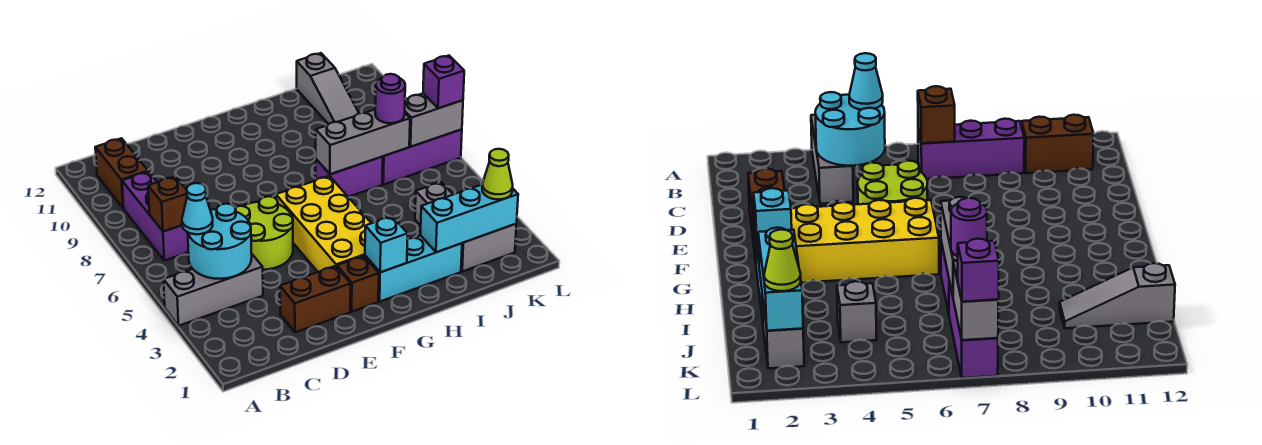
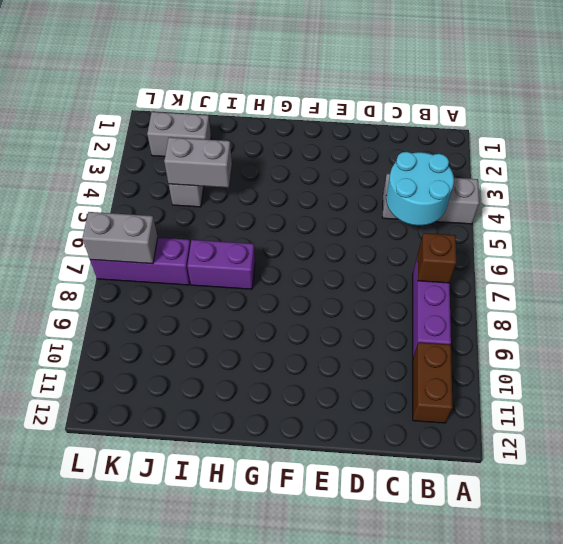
grey brick I4:J4 level 2 -> none
none -> brown brick D2:E2 level 1
none -> lime round brick D5:E6 level 1
none -> brown brick F2 level 1

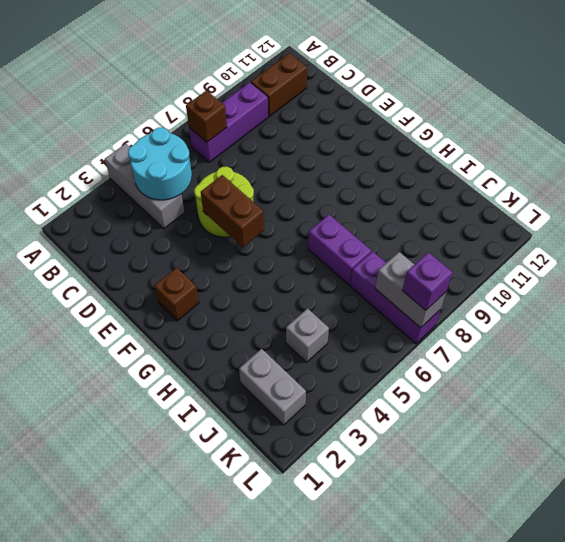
brown brick E5:F5 level 2 -> brown brick D2:E2 level 1
none -> yellow brick F3:G6 level 1
none -> cyan brick G2:I2 level 1
none -> grey slope J10:J12 level 1 top 12

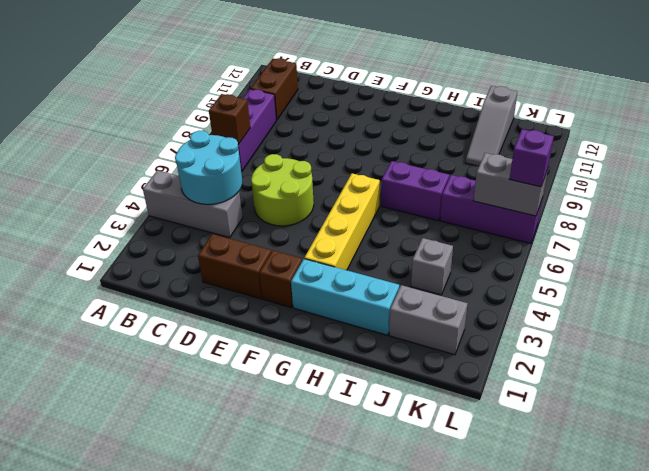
yellow brick G3:G6 level 1 -> yellow brick F3:G6 level 1
none -> cyan brick G2 level 2
none -> grey brick H7:J7 level 2
none -> cyan brick I2:K2 level 2

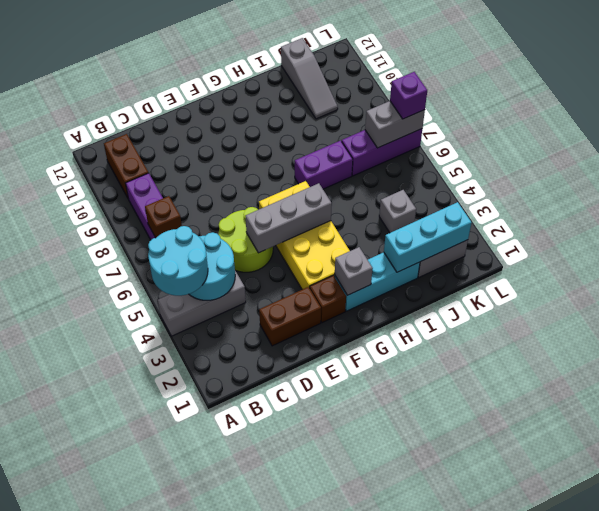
cyan round brick A4:B5 level 3 -> cyan cone B5 level 3
grey brick E5:G5 level 2 -> grey brick H7:J7 level 2
grey brick G2 level 2 -> cyan brick G2 level 2
none -> purple round brick J7 level 3
none -> lime cone K2 level 3

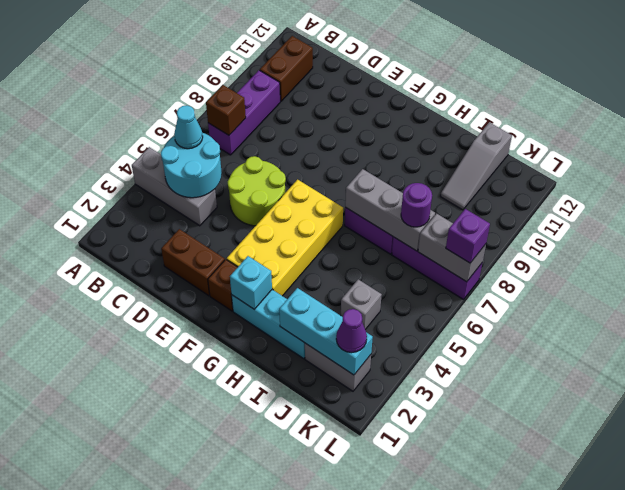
purple cone K2 level 3 -> lime cone K2 level 3

